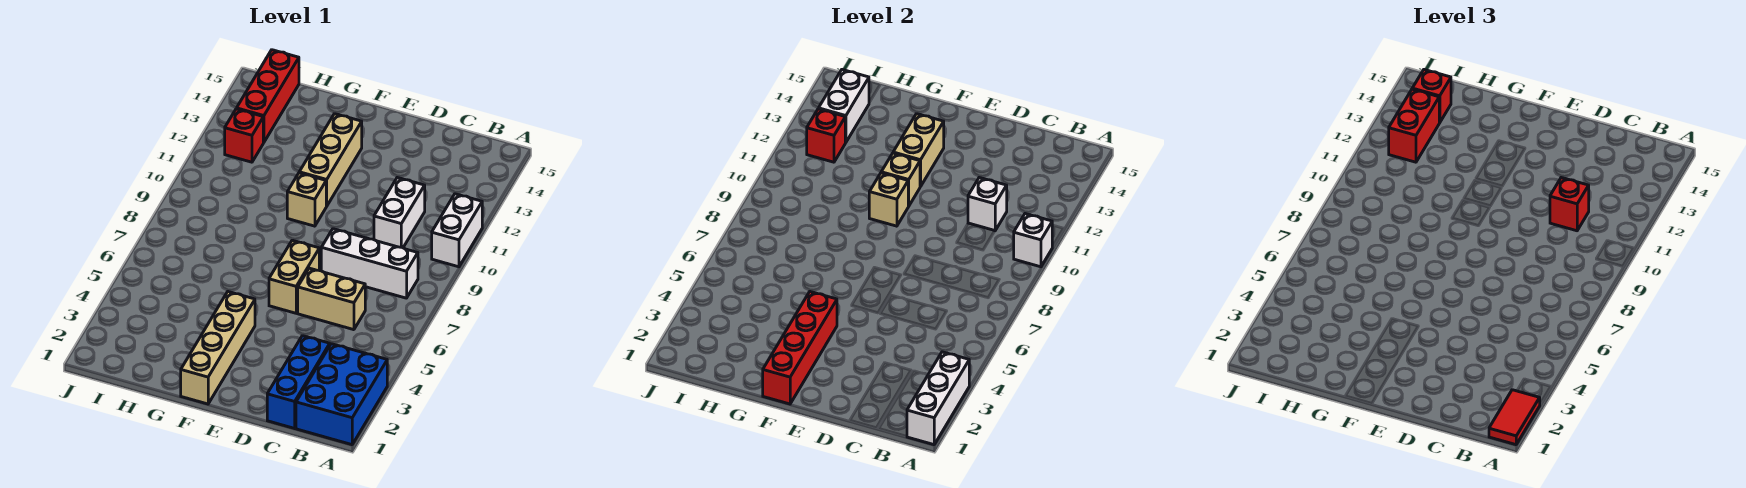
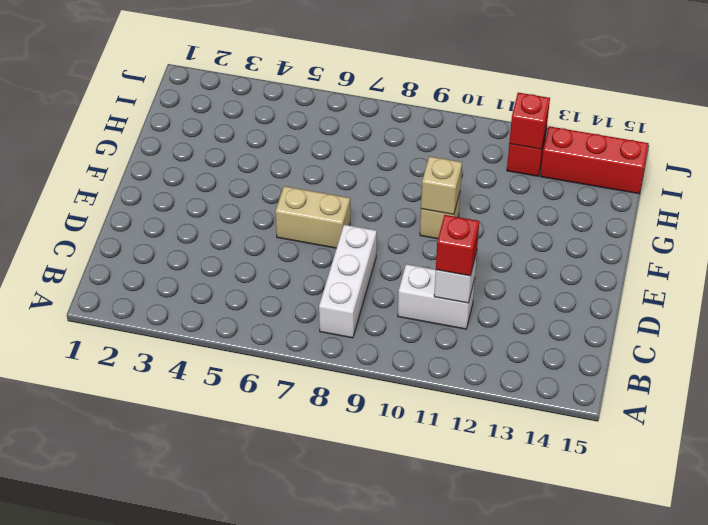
none -> blue brick A1:B3 level 1
none -> white brick A10:A11 level 1
none -> blue brick C1:C3 level 1

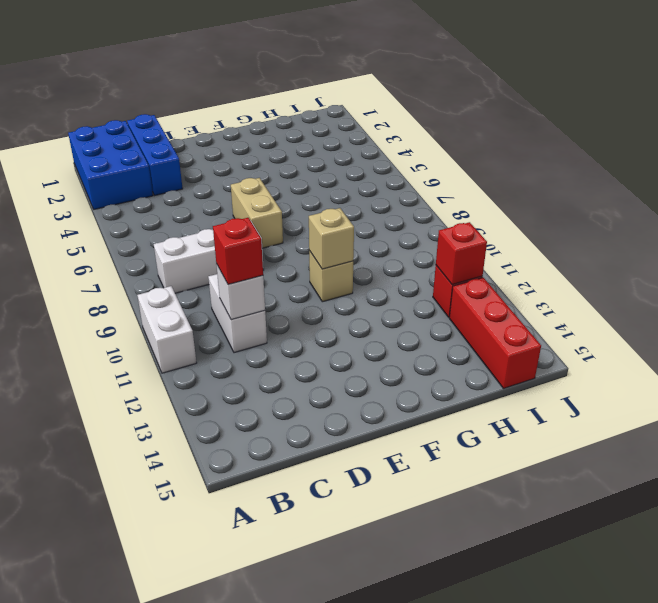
none -> tan brick C6:D6 level 1
none -> tan brick F1:F4 level 1
none -> tan brick F11:F13 level 1

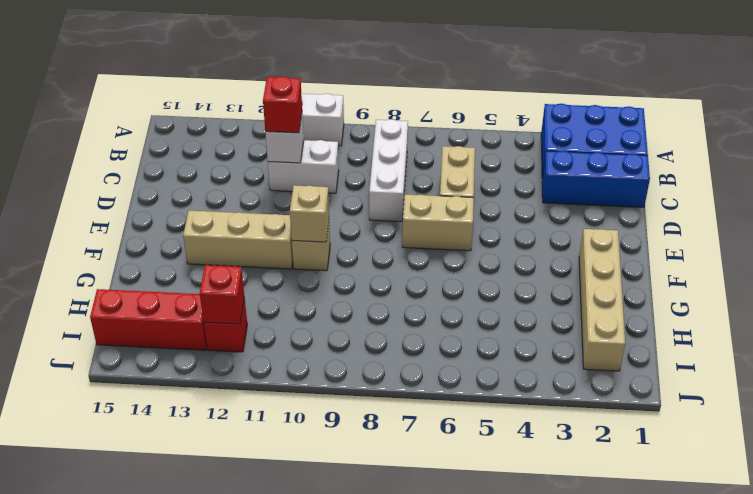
tan brick F2:I2 level 1 -> tan brick F1:F4 level 1
none -> white brick A1:A3 level 2
none -> white brick A10 level 2
none -> red brick F1:F4 level 2

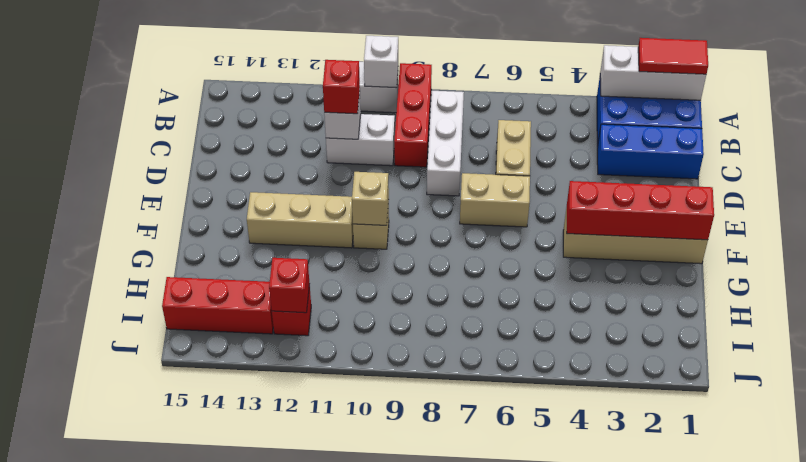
red brick A9:C9 level 1 -> none
none -> tan brick F11 level 2
none -> tan brick F12:F13 level 2
none -> white brick I13:I14 level 2

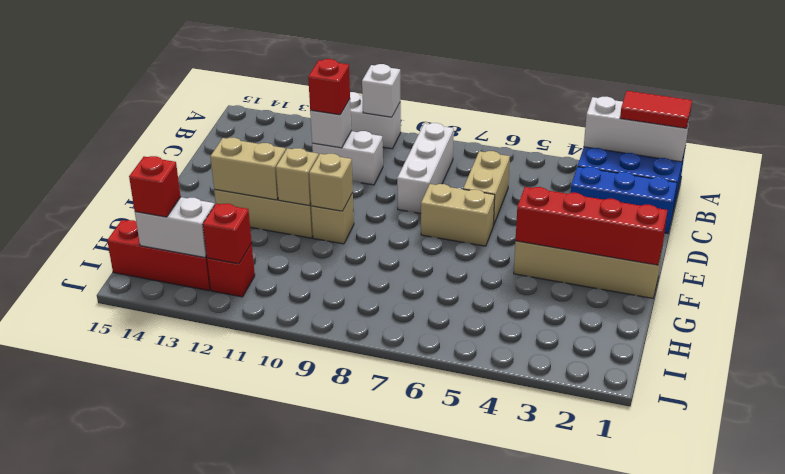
none -> red brick I12:I13 level 3

